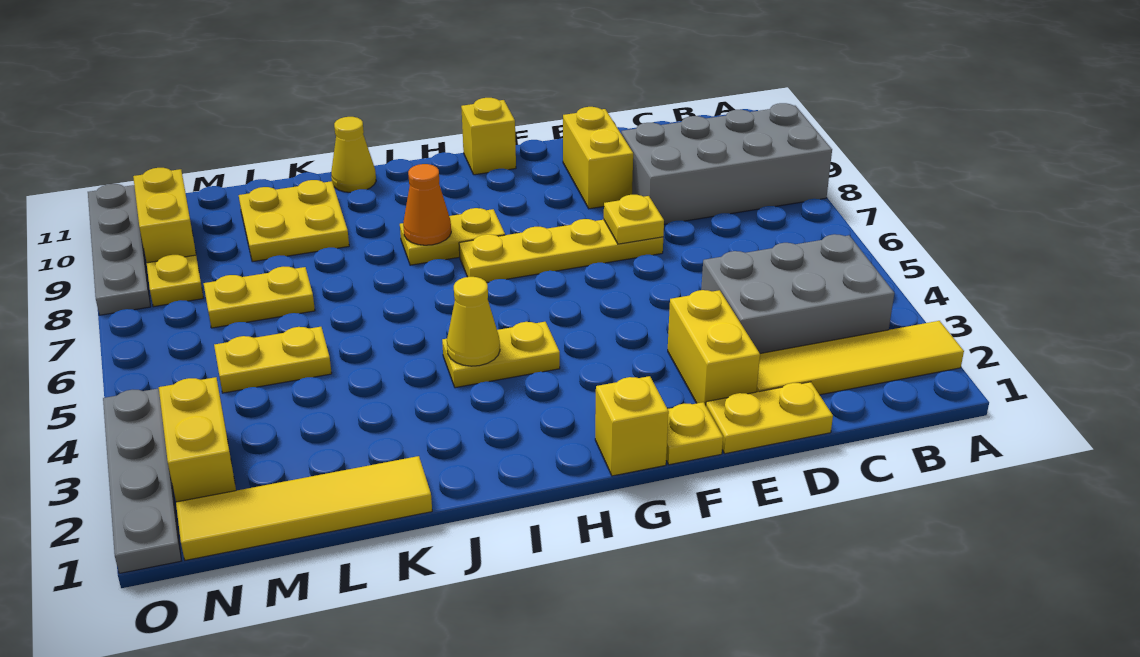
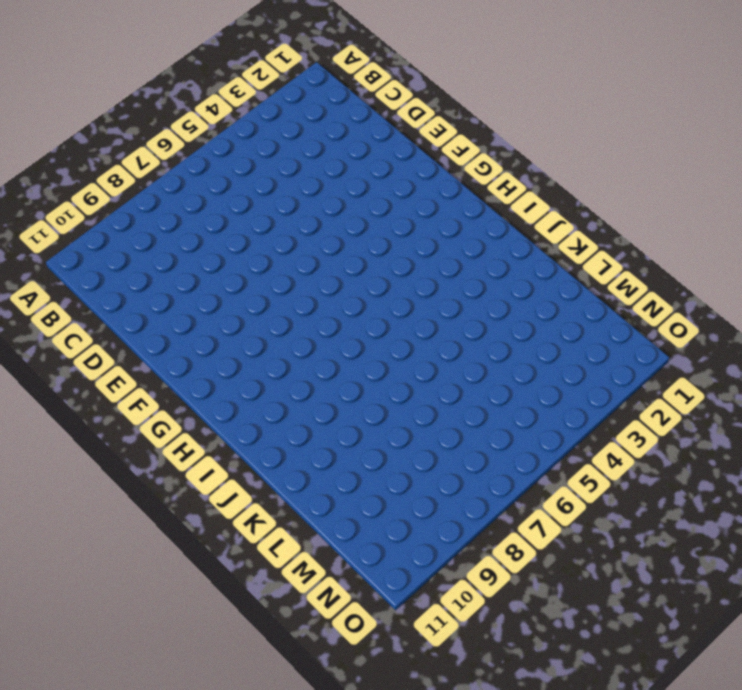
none -> yellow tile A2:D2 level 1
none -> grey brick A8:D9 level 1
none -> grey brick B3:D4 level 1

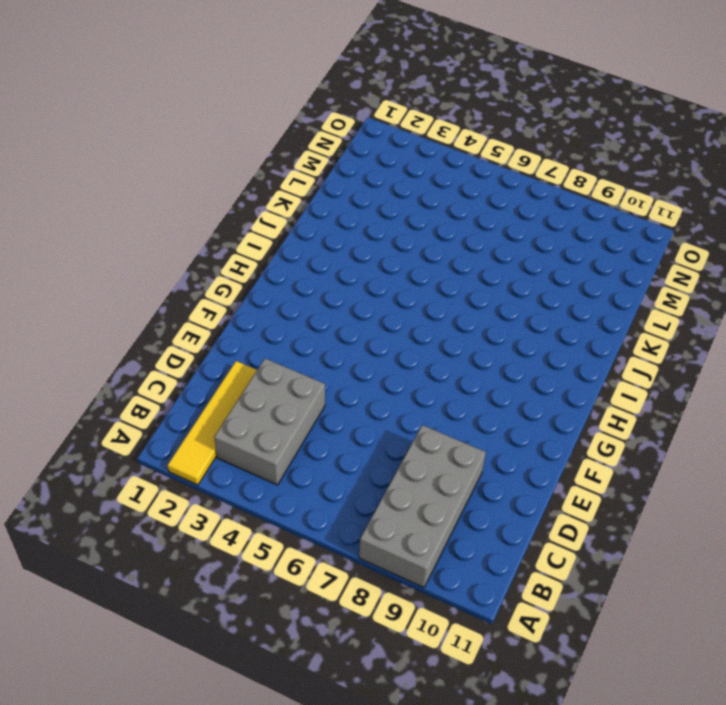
none -> yellow plate D1:E1 level 1
none -> yellow brick E2:E3 level 1
none -> yellow plate E7:H7 level 1

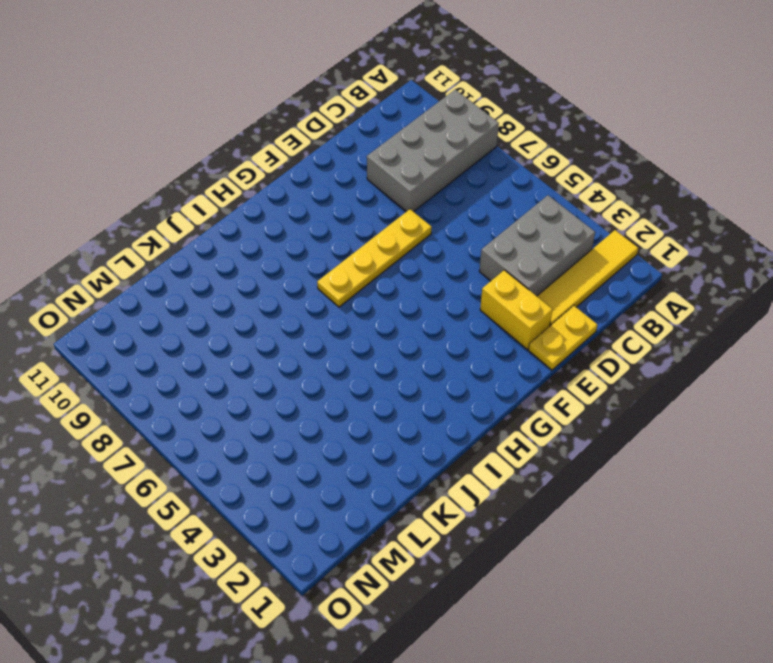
none -> yellow brick E9:E10 level 1
none -> yellow plate F1 level 1
none -> yellow brick G1 level 1

